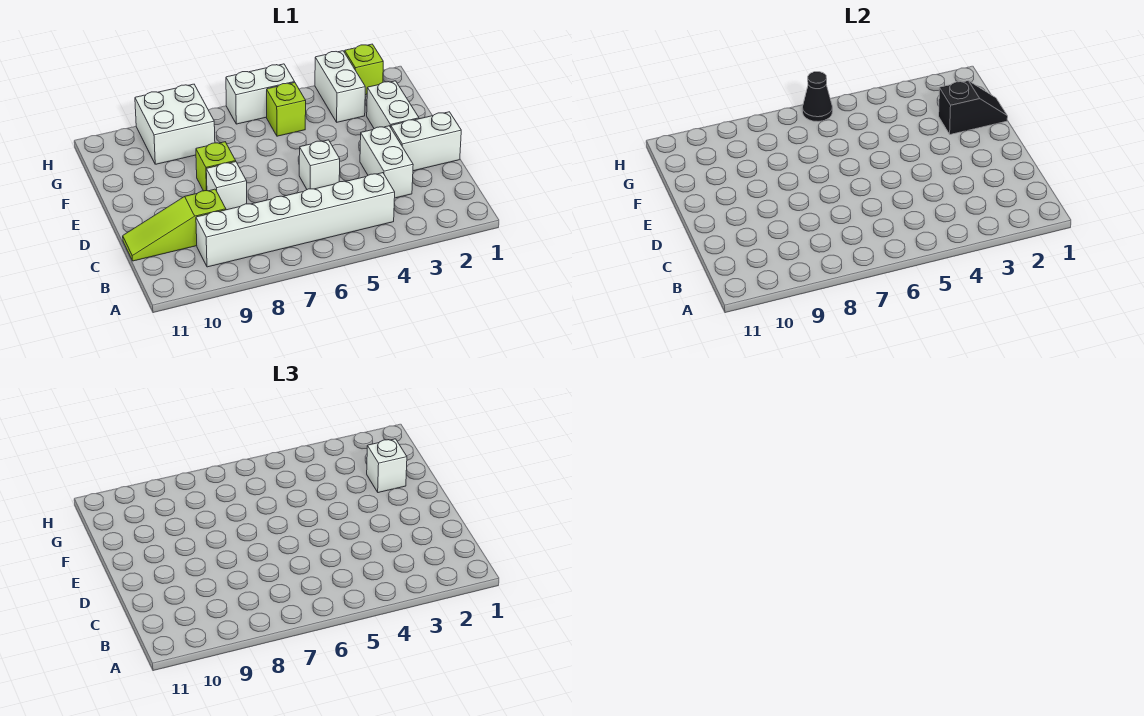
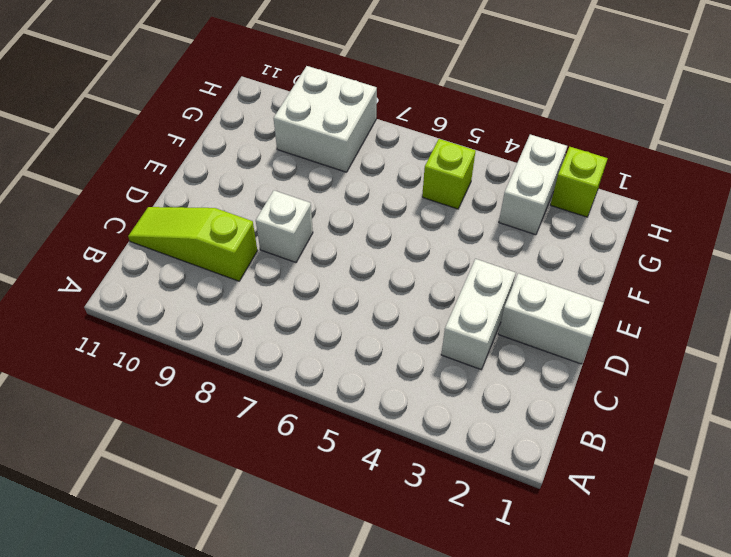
none -> white brick B4:B9 level 1
none -> white brick D5 level 1
none -> white brick E2:F2 level 1

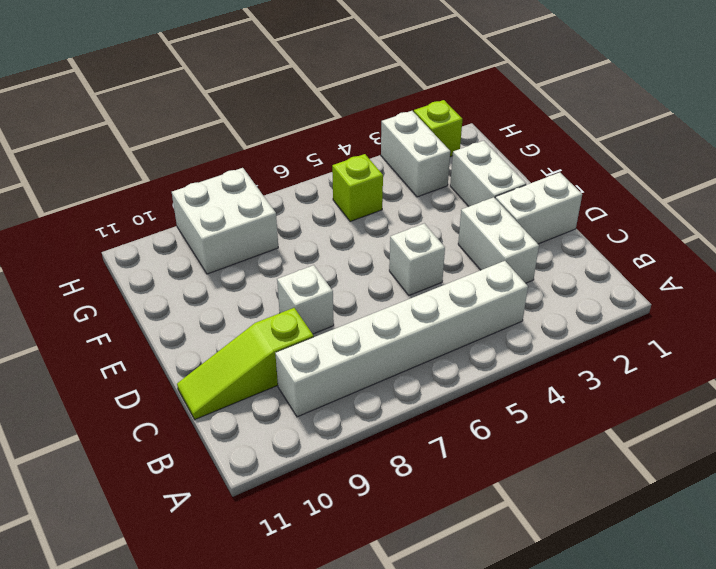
none -> lime brick E8 level 1
none -> white brick H5:H6 level 1
none -> black slope F1:F2 level 2 top 2

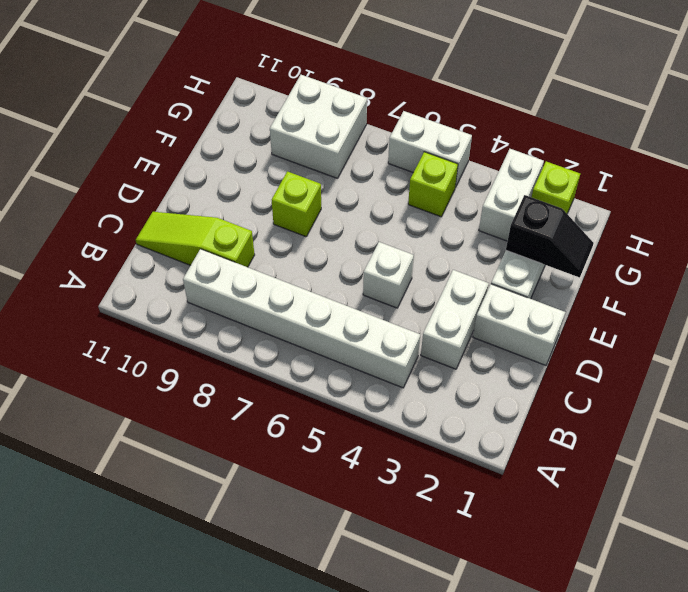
none -> white brick D8 level 1
none -> black cone H6 level 2
none -> white brick F2 level 3

